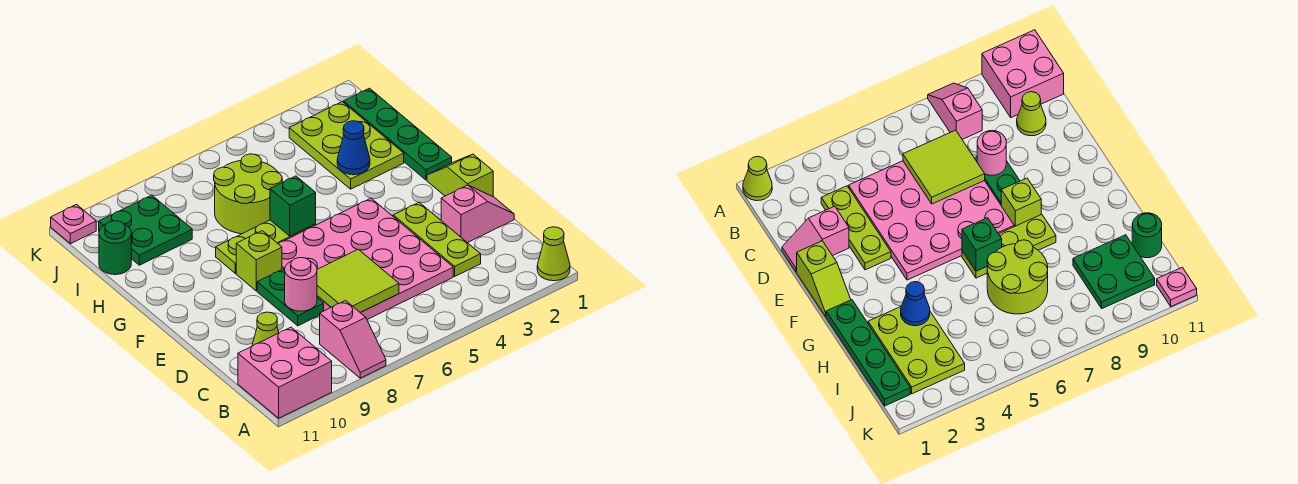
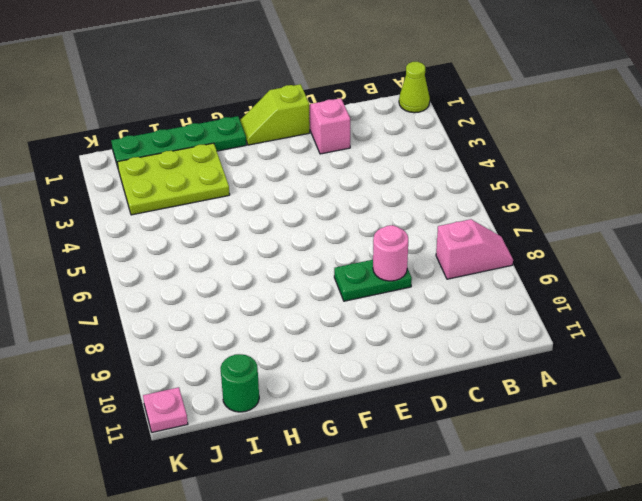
none -> pink brick A10:B11 level 1
none -> lime plate C3:E3 level 1
none -> pink plate C4:F7 level 1

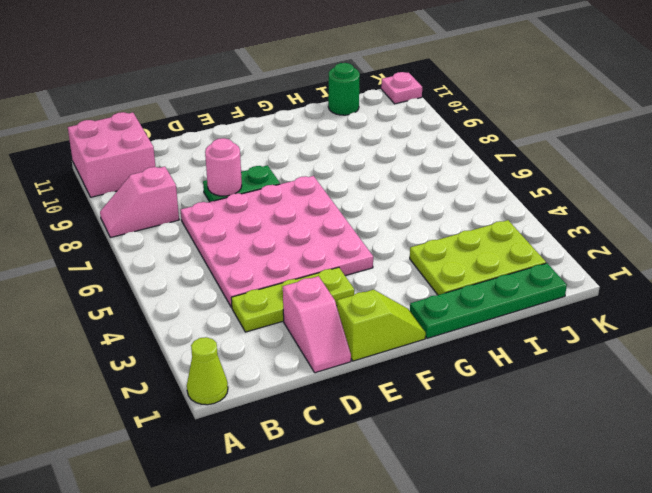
none -> lime cone C10 level 1
none -> lime brick F8 level 1
none -> lime plate G6:G8 level 1

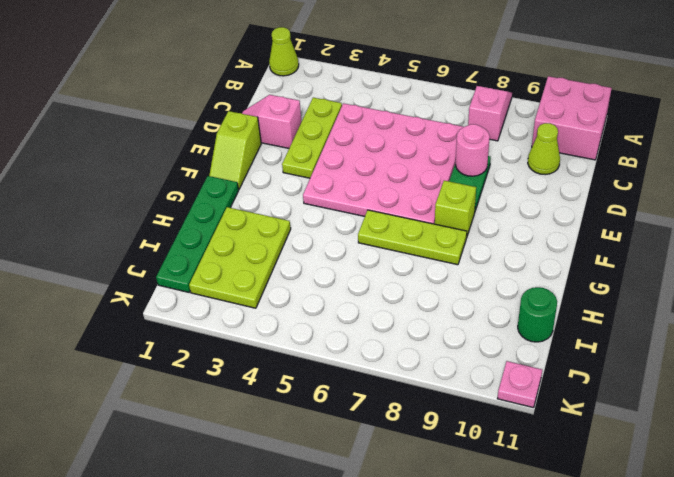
none -> lime round brick H6:I7 level 1
none -> green plate I9:J10 level 1
none -> lime tile C6:D7 level 2

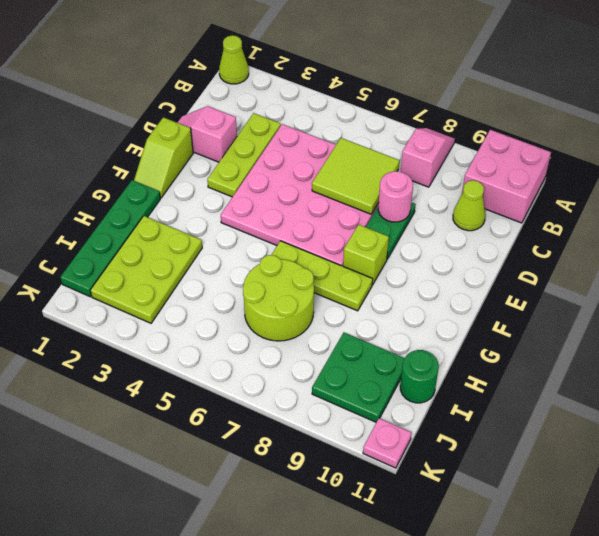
none -> green brick G6 level 2
none -> blue cone H3 level 2

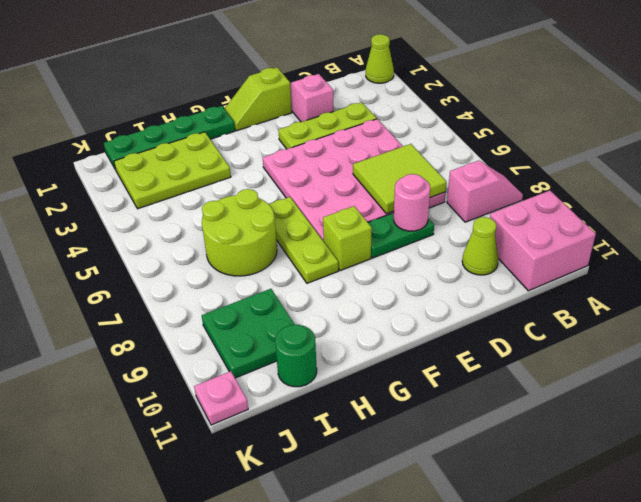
none -> green brick G6 level 2
none -> blue cone H3 level 2

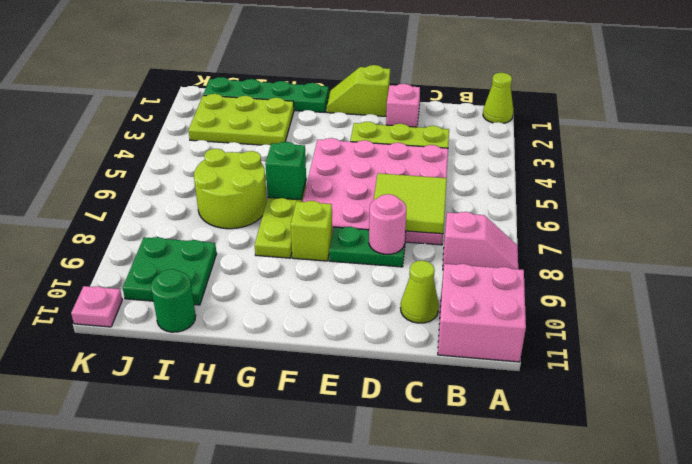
none -> blue cone H3 level 2

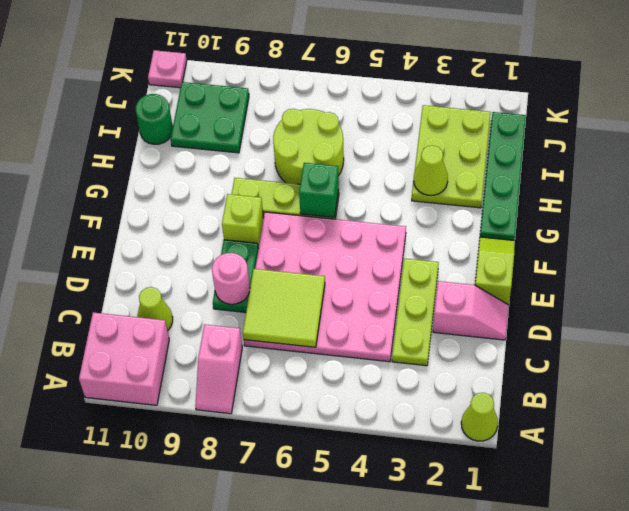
lime cone H3 level 2 -> blue cone H3 level 2

